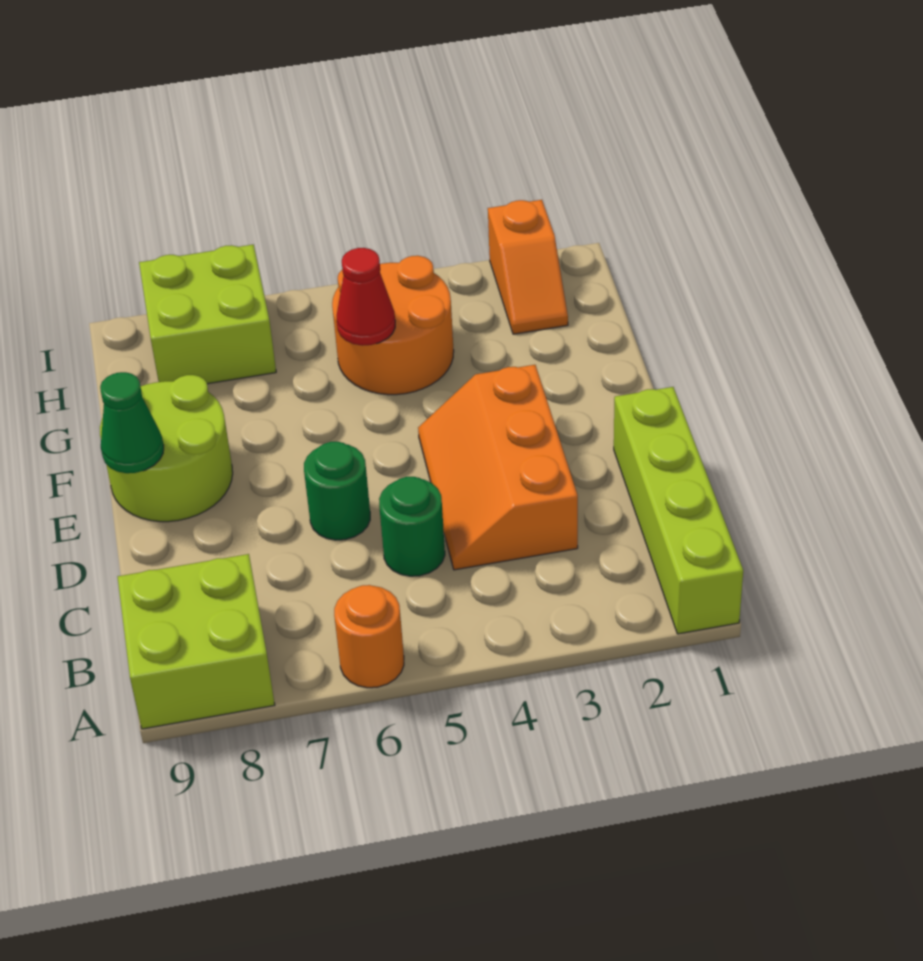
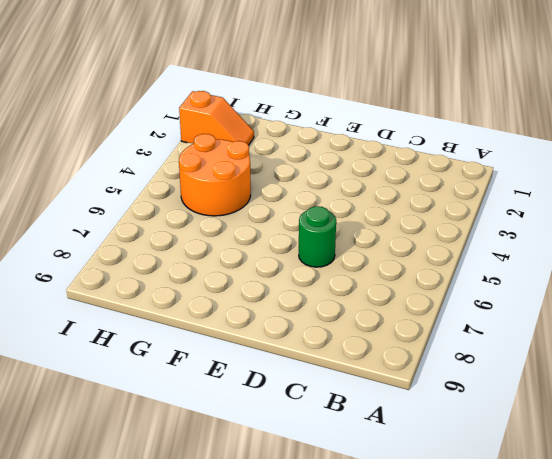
none -> lime brick A1:D1 level 1
none -> orange round brick A6 level 1
none -> lime brick A8:B9 level 1

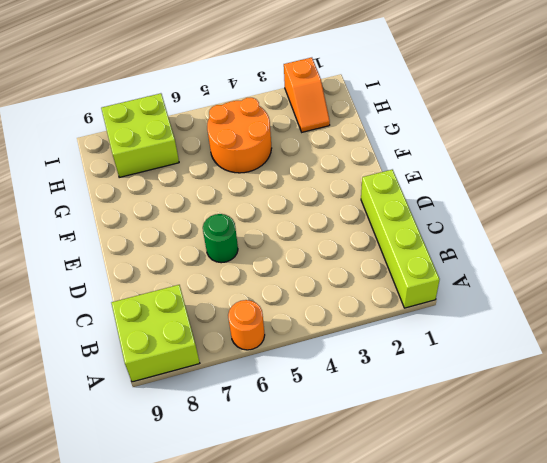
none -> orange slope C3:E4 level 1 top 3
none -> green round brick C5 level 1
none -> lime round brick E8:F9 level 1

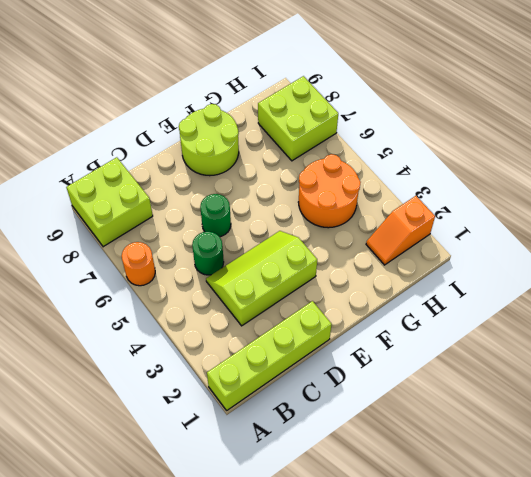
lime slope C3:E4 level 1 top 3 -> orange slope C3:E4 level 1 top 3
none -> green cone E9 level 2
none -> red cone G5 level 2

